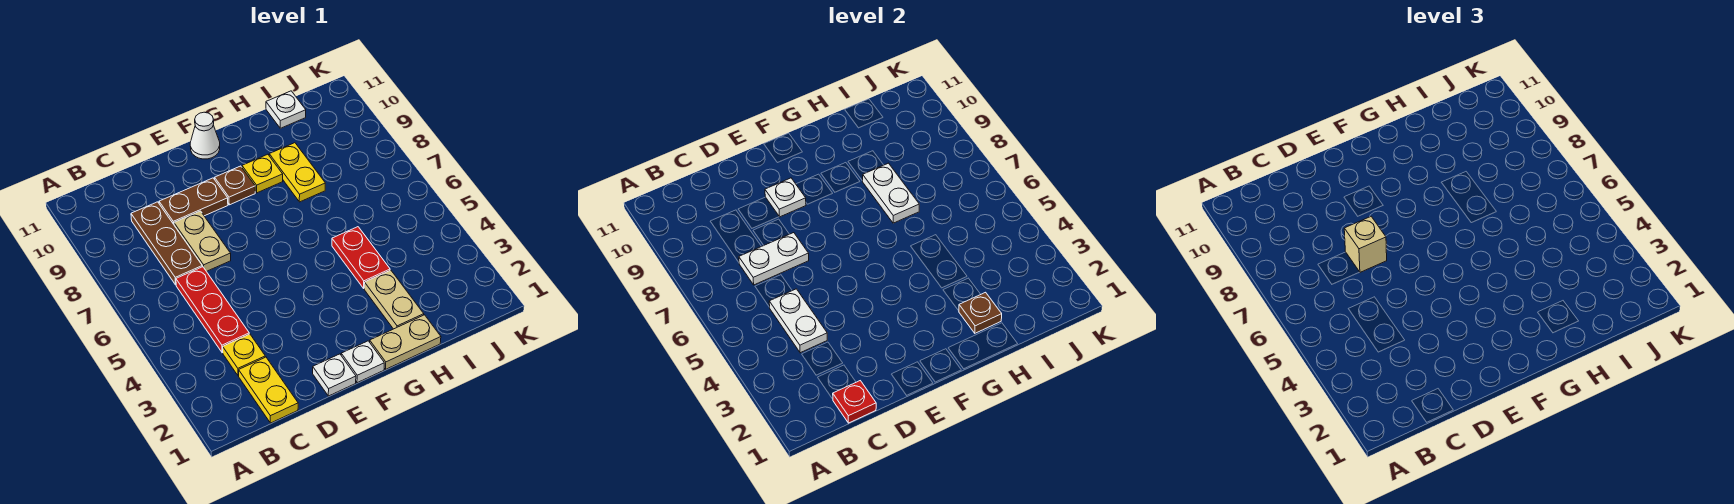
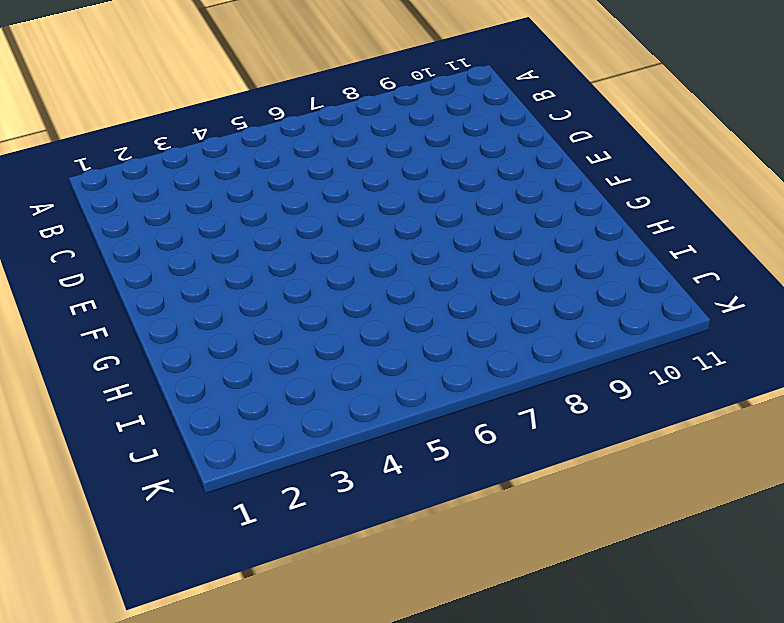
none -> yellow plate C1:C2 level 1
none -> yellow plate C3 level 1
none -> red plate C4:C6 level 1

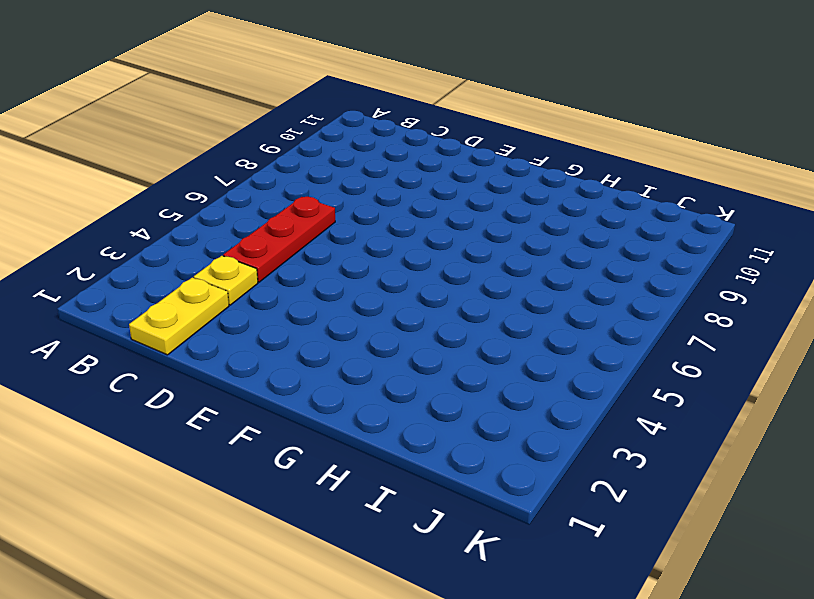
none -> brown plate C7:C9 level 1
none -> tan plate D7:D8 level 1
none -> brown plate D9:E9 level 1

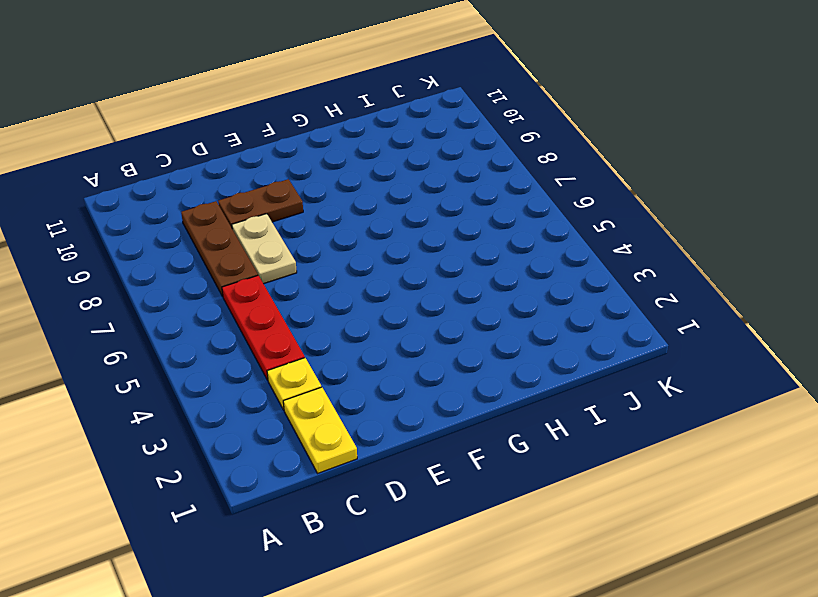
none -> white plate E1 level 1
none -> white plate F1 level 1
none -> brown plate F9 level 1

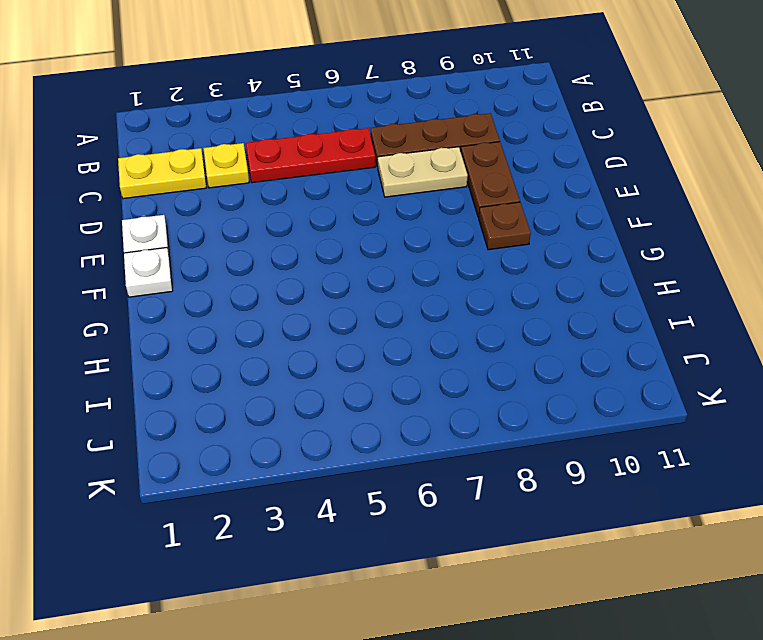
none -> white cone F11 level 1
none -> tan plate G1:H1 level 1
none -> yellow plate G9 level 1

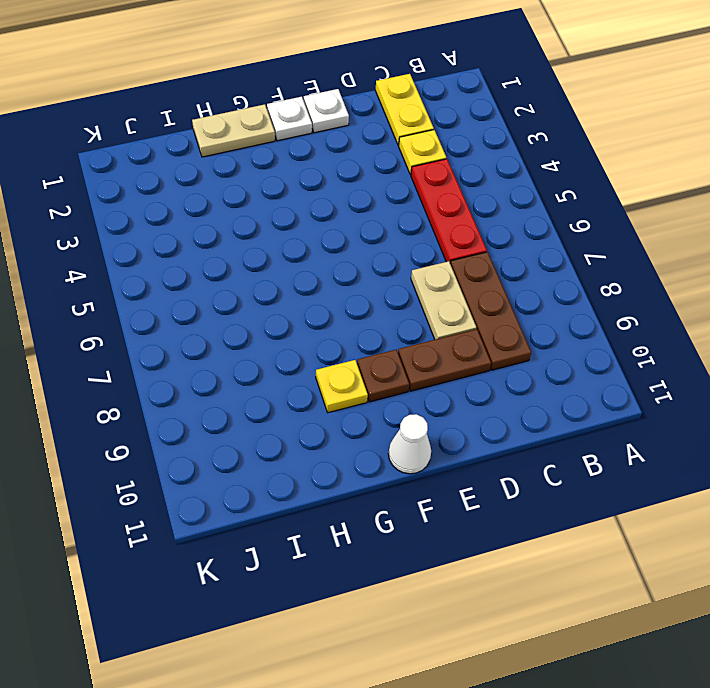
none -> tan plate H2:H3 level 1
none -> red plate H4:H5 level 1
none -> yellow plate H8:H9 level 1

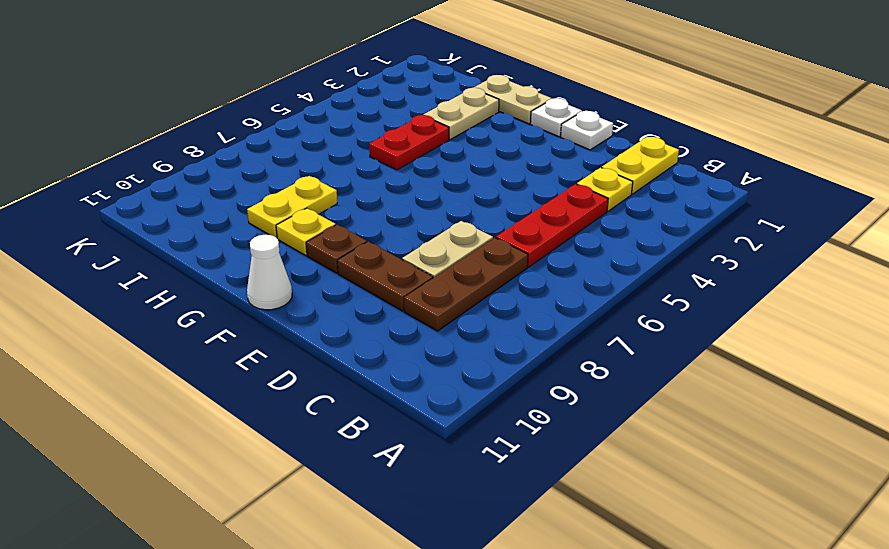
none -> white plate I11 level 1
none -> red plate C1 level 2
none -> white plate C4:C5 level 2

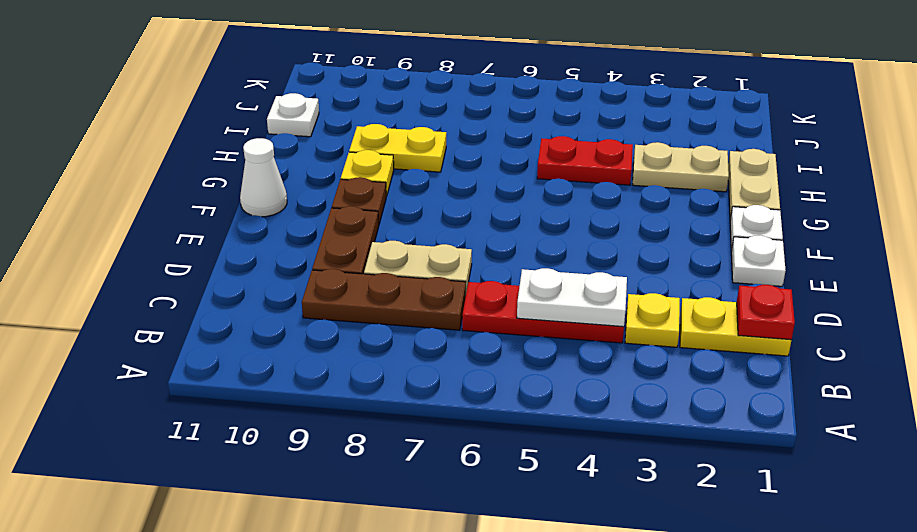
none -> white plate C7:D7 level 2
none -> white plate E9 level 2
none -> brown plate H2 level 2

